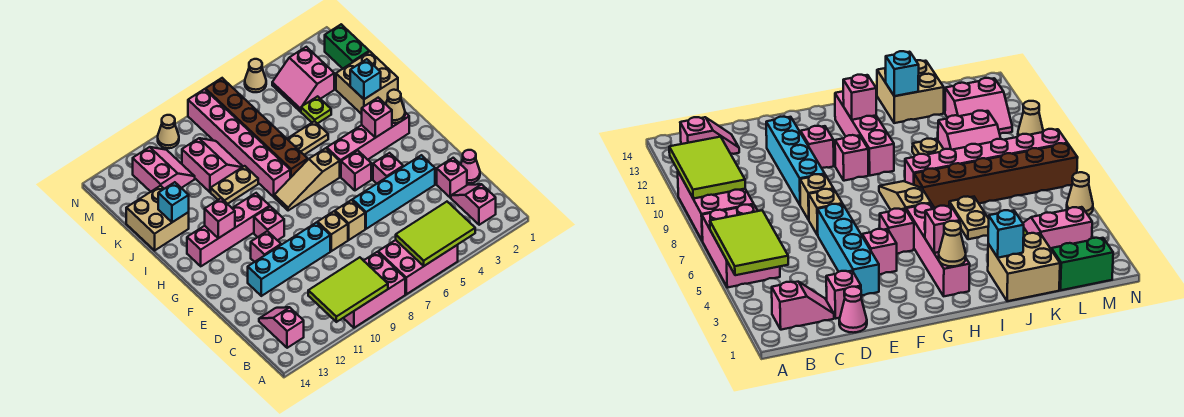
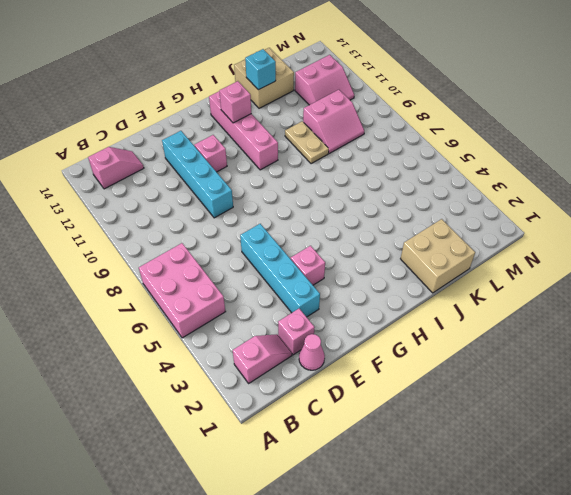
none -> pink brick A8:B10 level 1
none -> tan brick E7 level 1
none -> tan brick E8 level 1
none -> pink brick G5 level 1

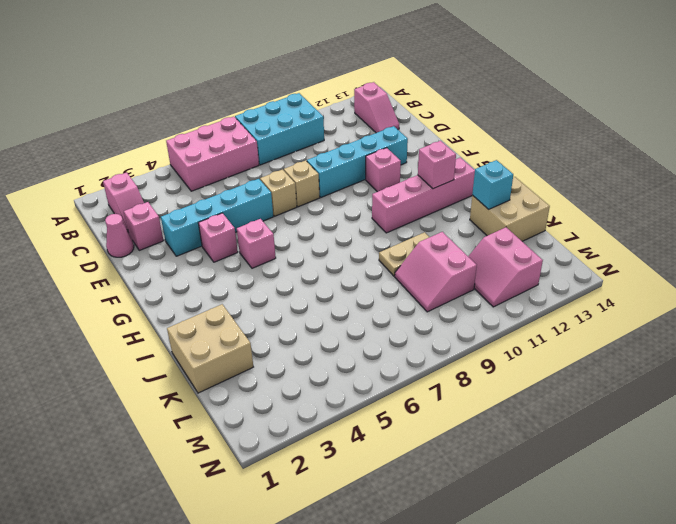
cyan brick A8:B10 level 1 -> pink brick A8:B10 level 1
none -> pink brick G10 level 1
none -> pink brick H2:H5 level 1
none -> tan slope H6:H8 level 1 top 6
none -> brown brick I7:N7 level 1

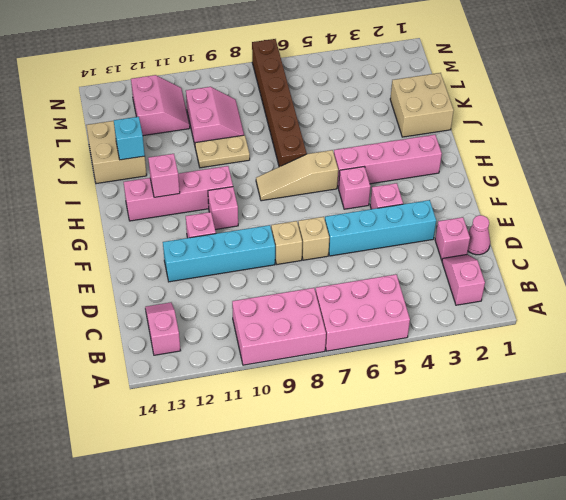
none -> pink brick I8:N8 level 1
none -> tan plate J5:J6 level 1
none -> lime plate K4 level 1
none -> green brick L1:M1 level 1

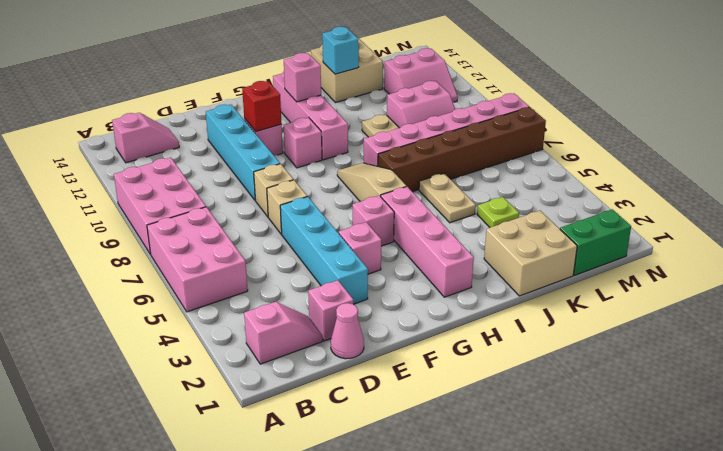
red brick F11 level 2 -> none
none -> pink slope L3:M4 level 1 top 3
none -> tan cone N5 level 1
none -> tan cone N10 level 1
none -> lime tile A4:B6 level 2

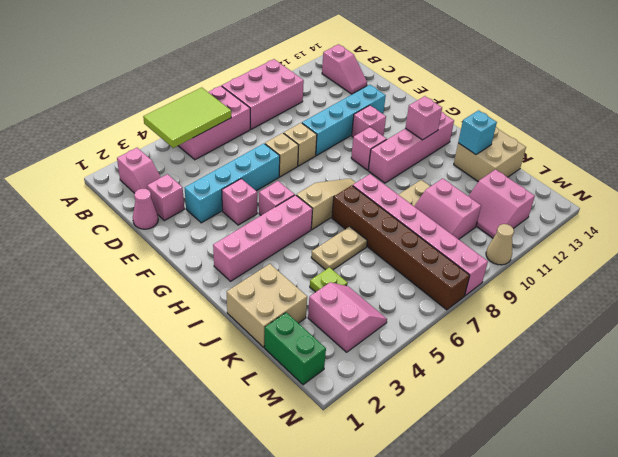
none -> tan cone N5 level 1
none -> lime tile A9:B11 level 2
none -> tan cone H2 level 2
none -> pink brick H3 level 2

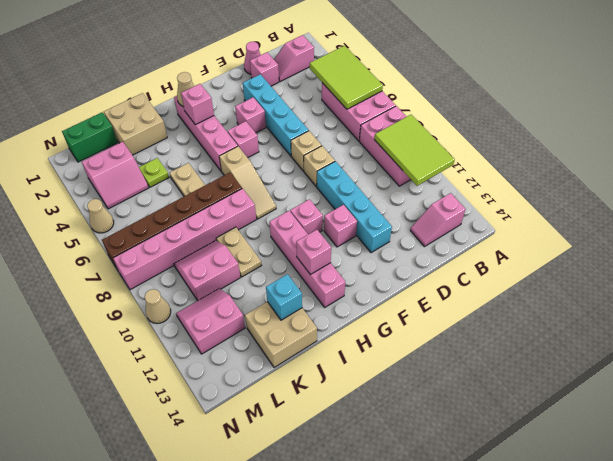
none -> cyan brick J2 level 2

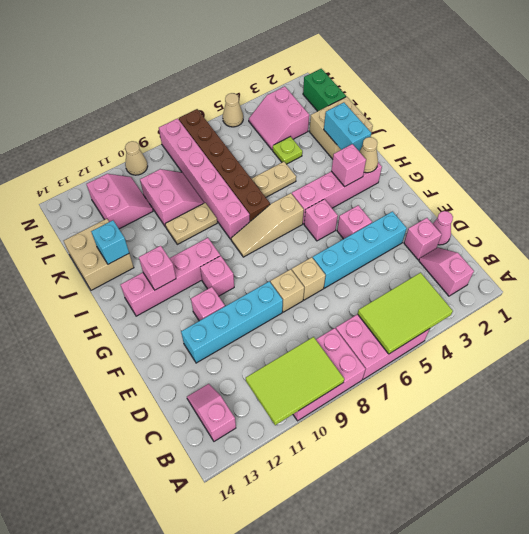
cyan brick I2:J2 level 2 -> cyan brick J2 level 2

